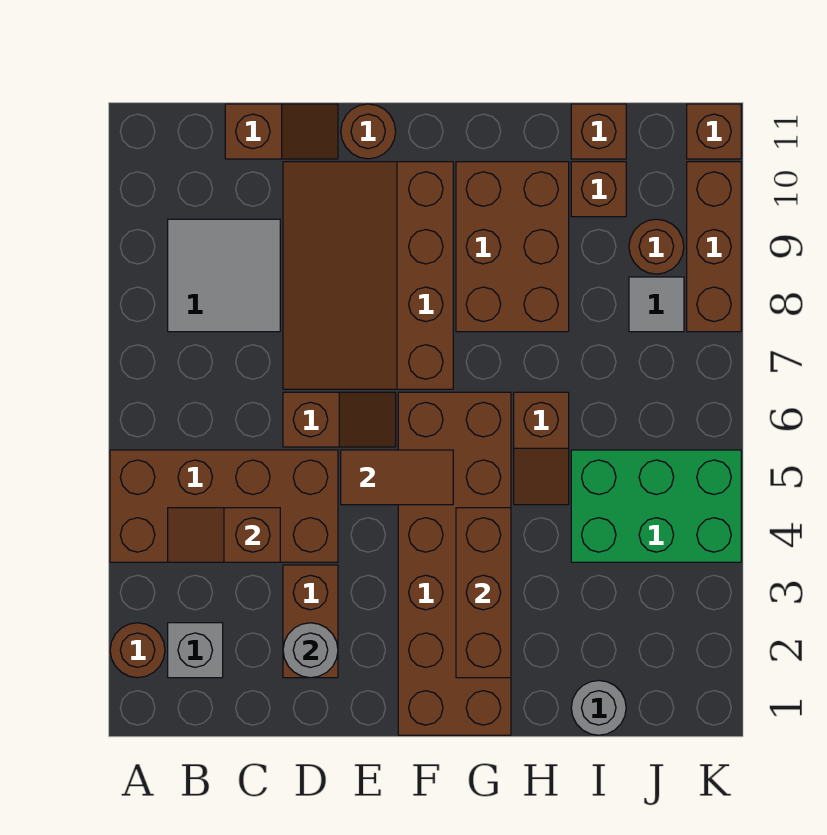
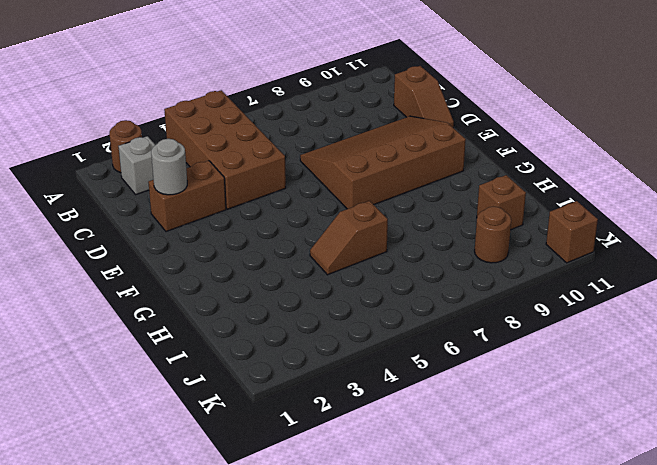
none -> grey tile B8:C9 level 1
none -> brown slope D6:E6 level 1 top D
none -> brown round brick E11 level 1

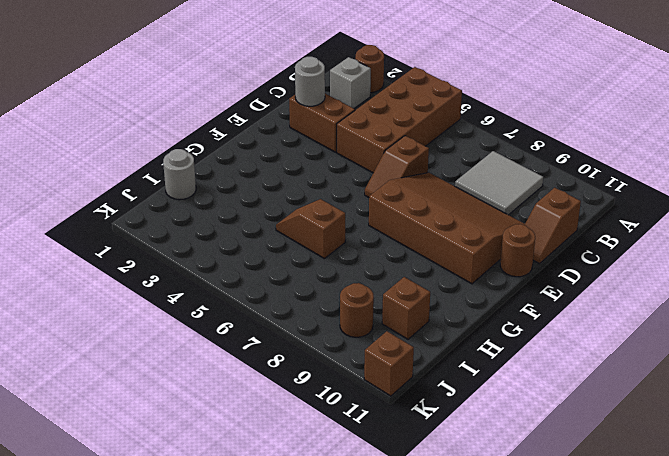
none -> brown brick F1:G6 level 1
none -> brown brick G8:H10 level 1
none -> green brick I4:K5 level 1

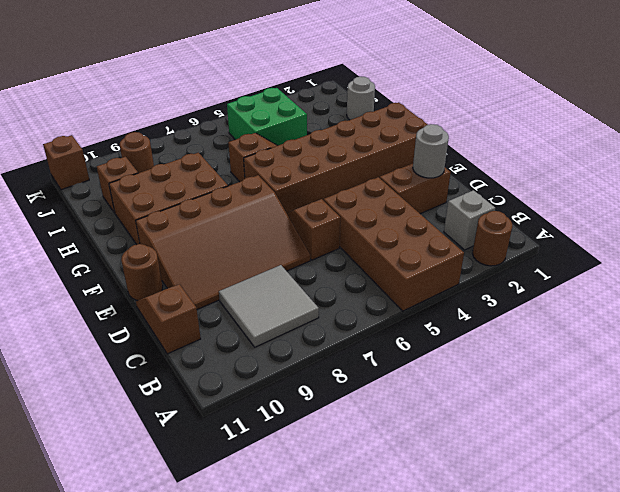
green brick I4:J5 level 1 -> green brick I4:K5 level 1
none -> brown brick I11 level 1
none -> grey tile J8 level 1
none -> brown brick K8:K10 level 1

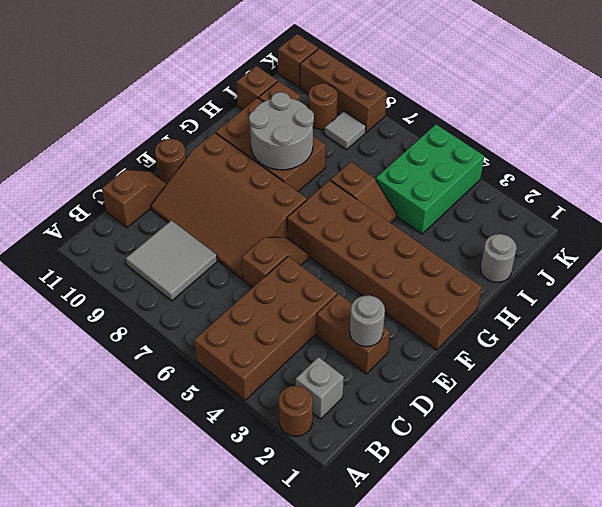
grey round brick G8:H9 level 2 -> none
none -> brown slope B4:C4 level 2 top C
none -> brown tile E5:F5 level 2
none -> brown brick G2:G4 level 2

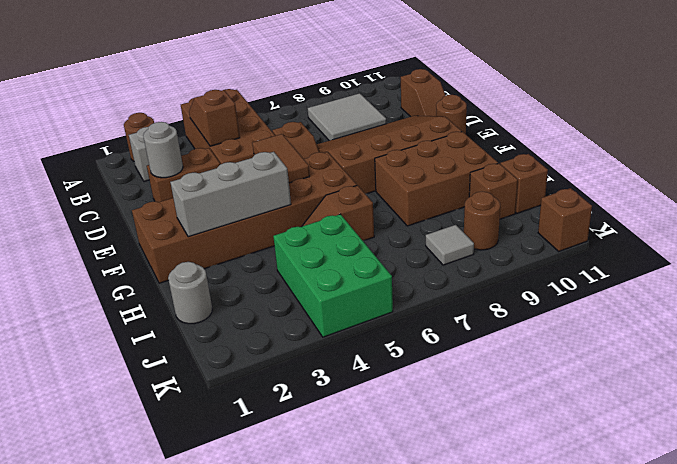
grey brick G2:G4 level 2 -> brown brick G2:G4 level 2
none -> brown brick K8:K10 level 1

